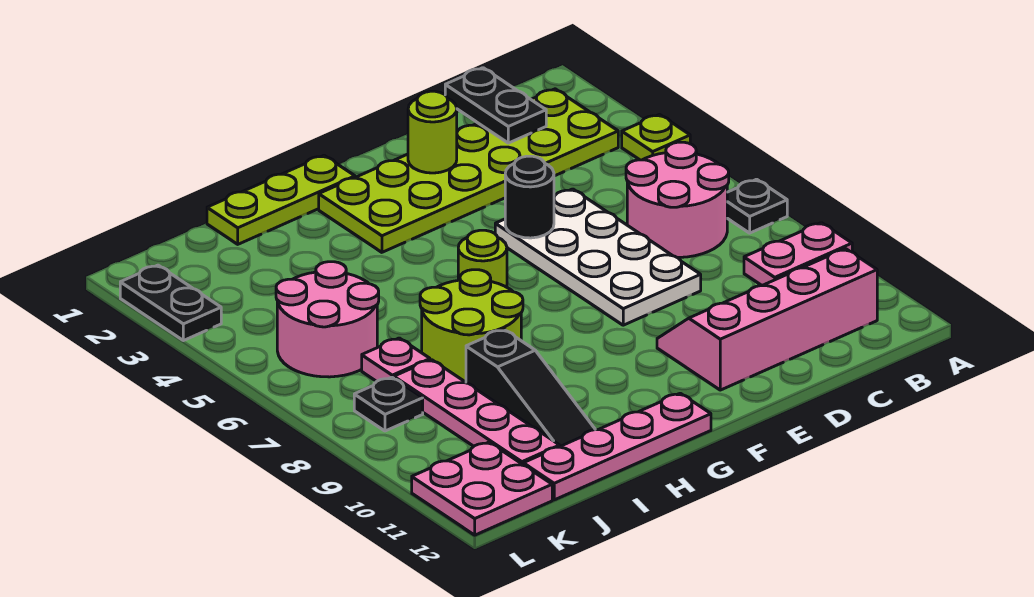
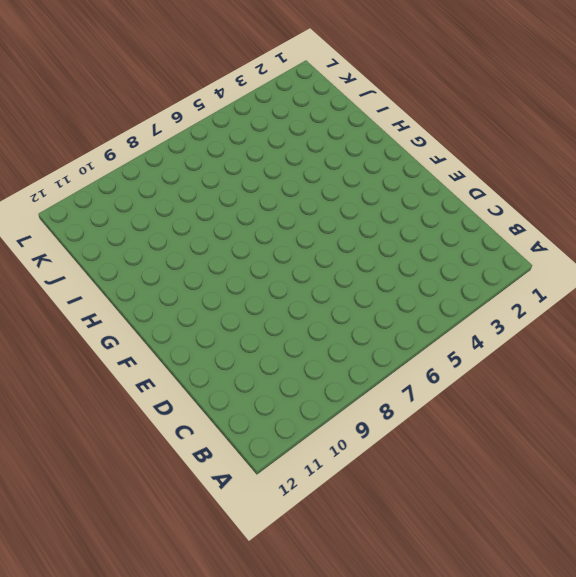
none -> lime plate A4 level 1
none -> black plate A7 level 1
none -> pink plate A9:B9 level 1

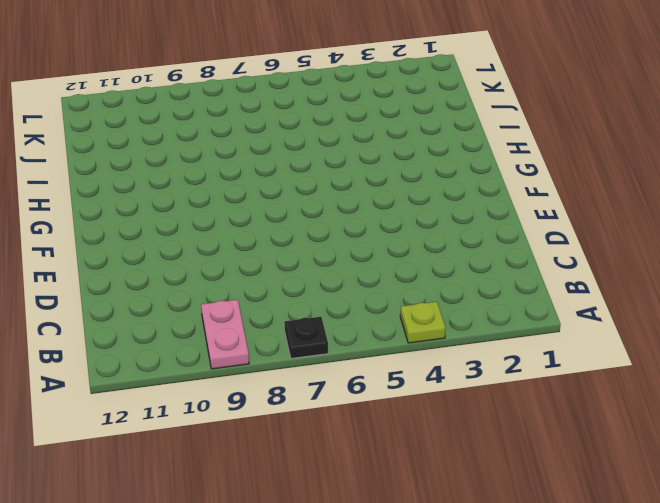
none -> lime plate B2:G3 level 1
none -> pink round brick B6:C7 level 1
none -> pink slope B10:E11 level 1 top 11

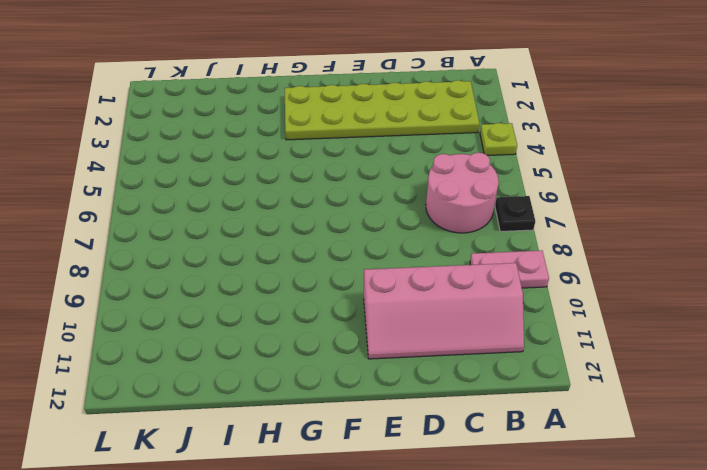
pink slope B10:E11 level 1 top 10 -> pink slope B10:E11 level 1 top 11
none -> white plate D5:E8 level 1
none -> lime plate G1:I1 level 1
none -> lime round brick G6 level 1

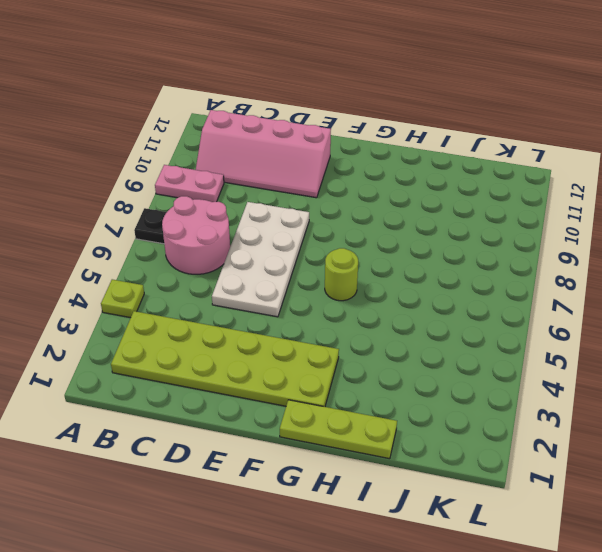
none -> pink plate G12:J12 level 1
none -> lime round brick H7:I8 level 1
none -> black slope I9:I11 level 1 top 9

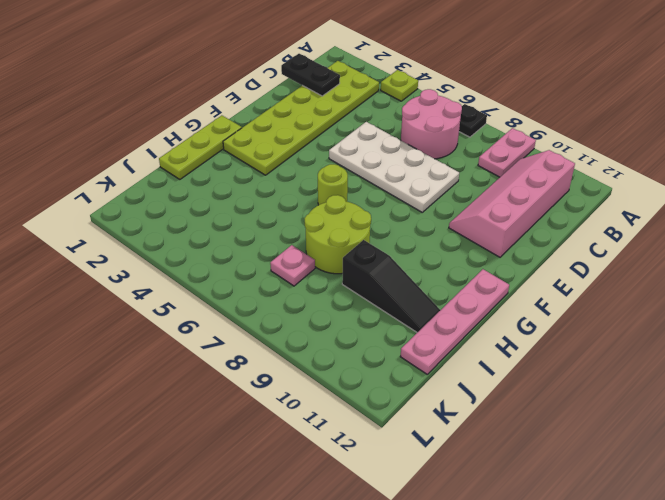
none -> pink round brick J5:K6 level 1
none -> pink plate J8:J11 level 1
none -> black plate K8 level 1

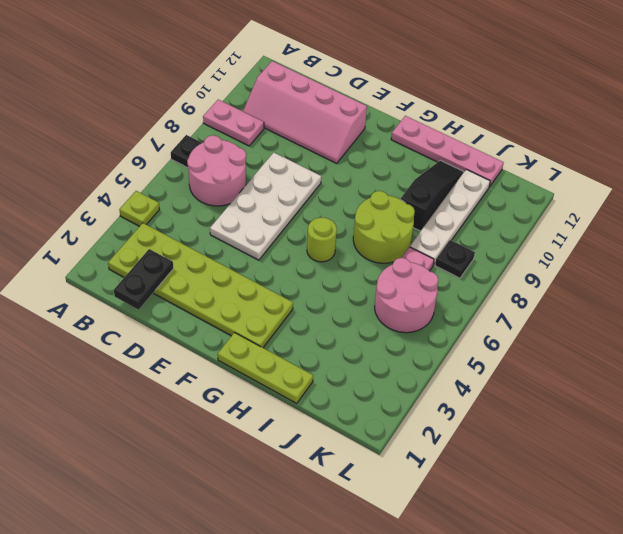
white plate J8:J11 level 1 -> pink plate J8:J11 level 1
none -> pink plate K11:L12 level 1
none -> black plate L2:L3 level 1
none -> lime round brick E2 level 2

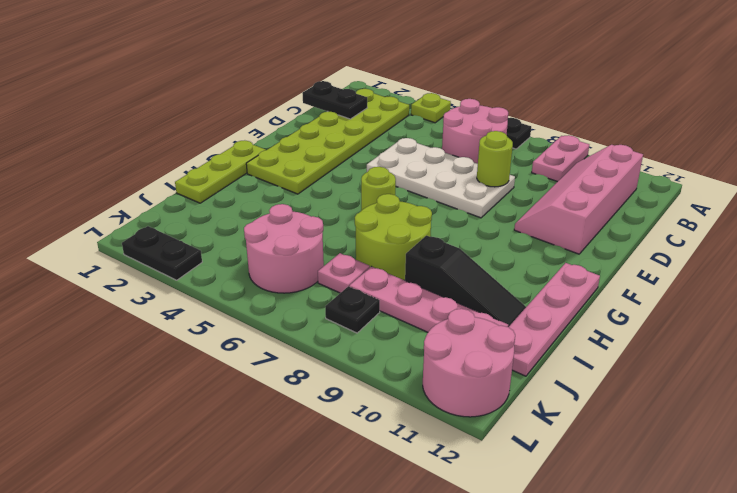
lime round brick D8 level 2 -> lime round brick E2 level 2
pink round brick K11:L12 level 1 -> pink plate K11:L12 level 1
none -> black round brick E5 level 2

